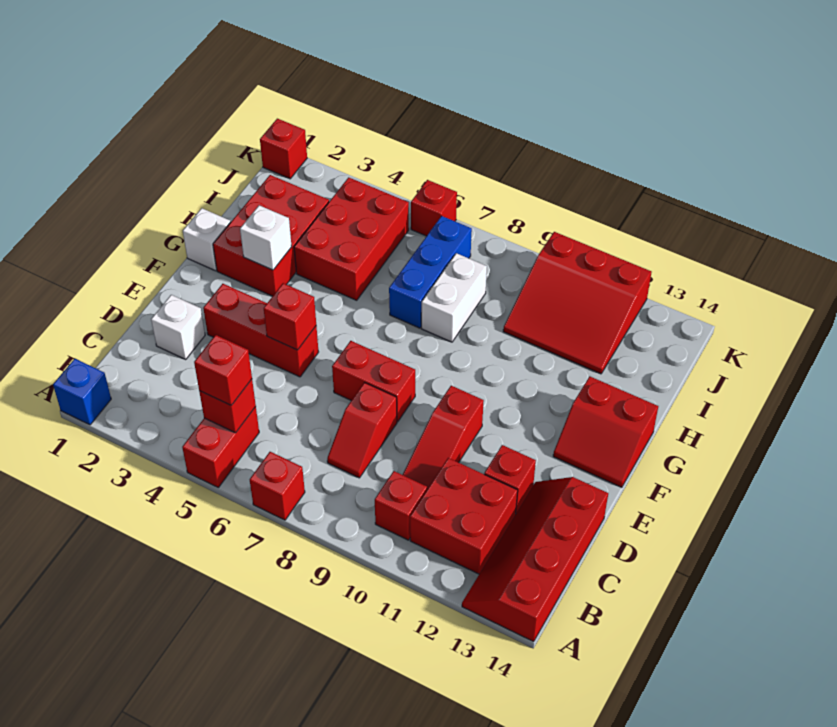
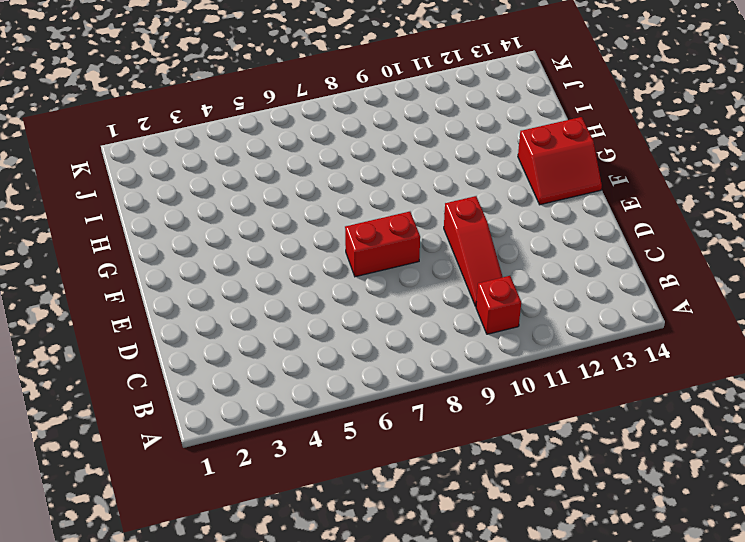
none -> blue brick A1 level 1
none -> red brick A5:B5 level 1
none -> red brick A7 level 1

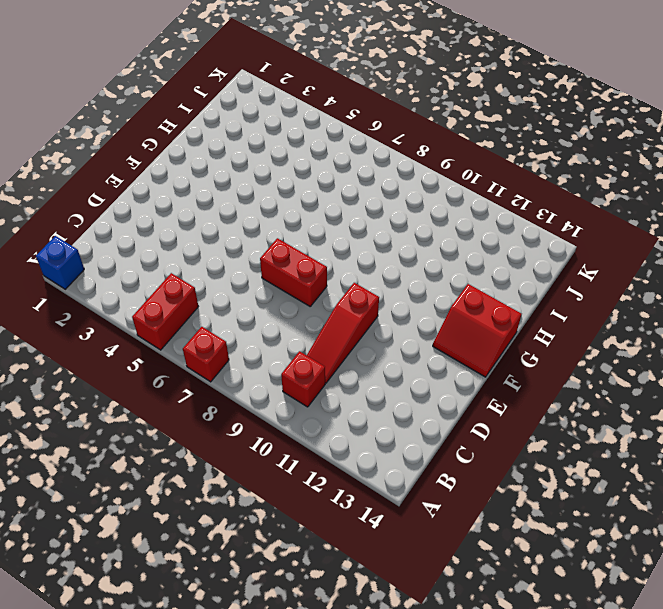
none -> red slope A13:D14 level 1 top 14
none -> red brick B11:C12 level 1
none -> red slope C8:D8 level 1 top D

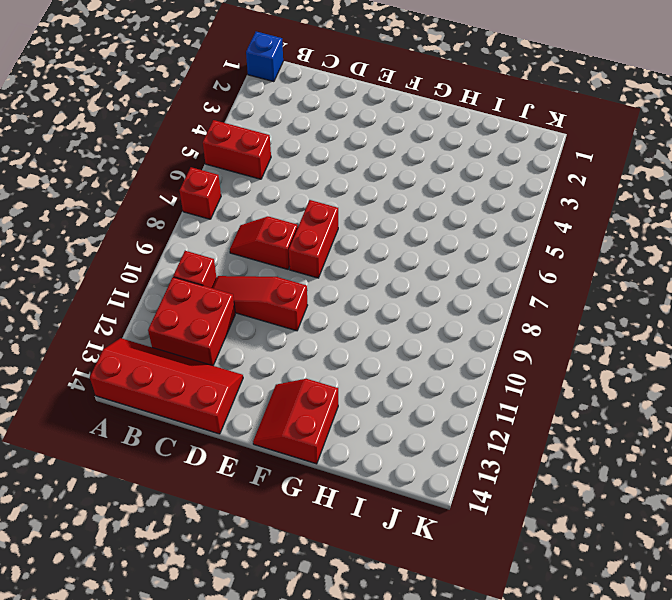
none -> white brick D2 level 1
none -> red brick D12 level 1
none -> red brick E3:E5 level 1

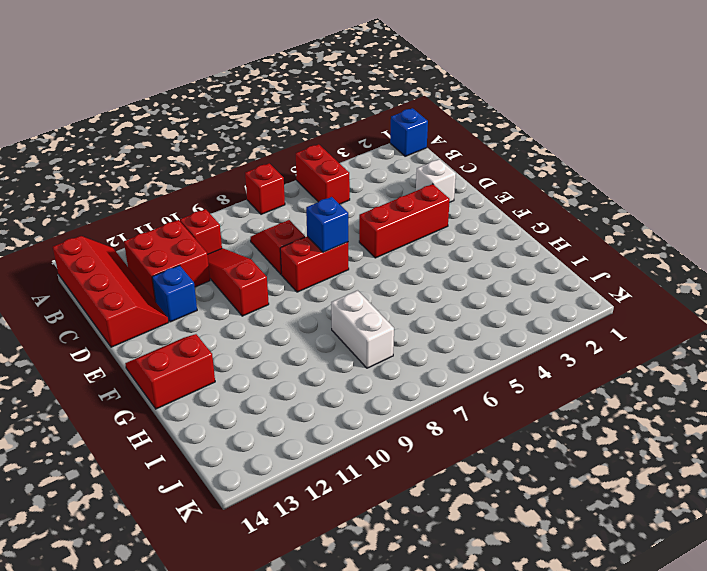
blue brick D12 level 1 -> red brick D12 level 1
blue brick E7 level 2 -> none
none -> white brick G1 level 1
none -> red brick G2:I3 level 1
none -> red brick H4:J5 level 1

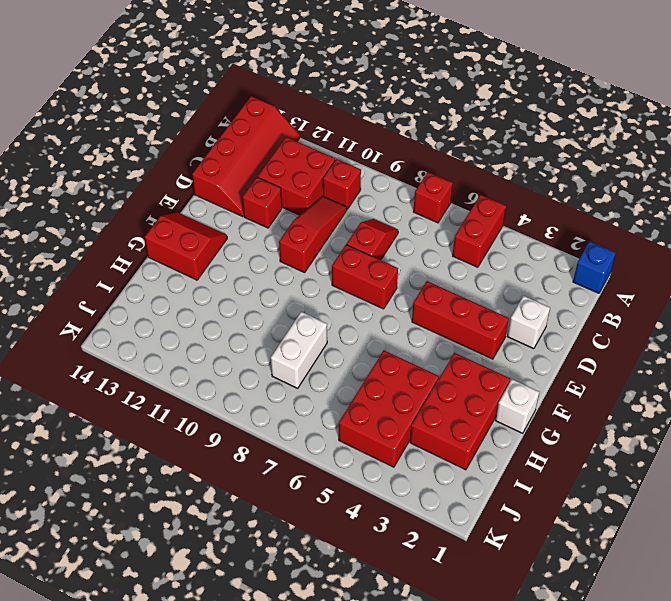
none -> blue brick H7:J7 level 1
none -> red slope I10:K12 level 1 top K
none -> red brick K1 level 1

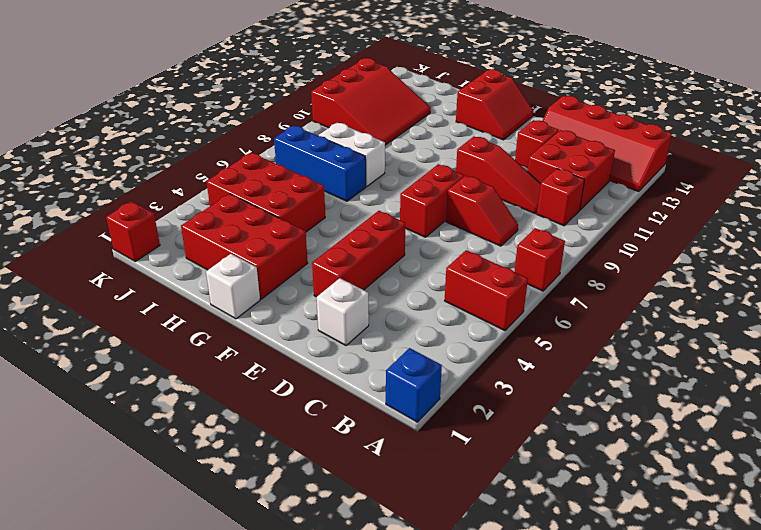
none -> red brick K6 level 1
none -> red brick B5 level 2
none -> red brick E5 level 2

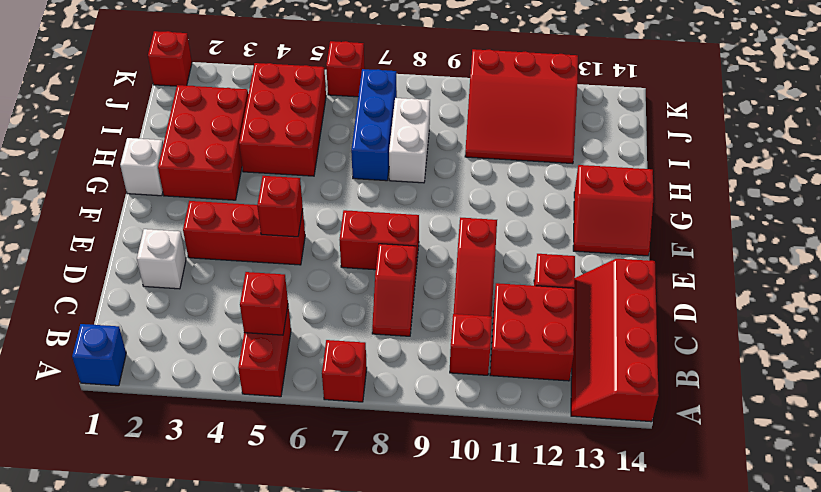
none -> white brick G3 level 2
none -> red brick B5 level 3

